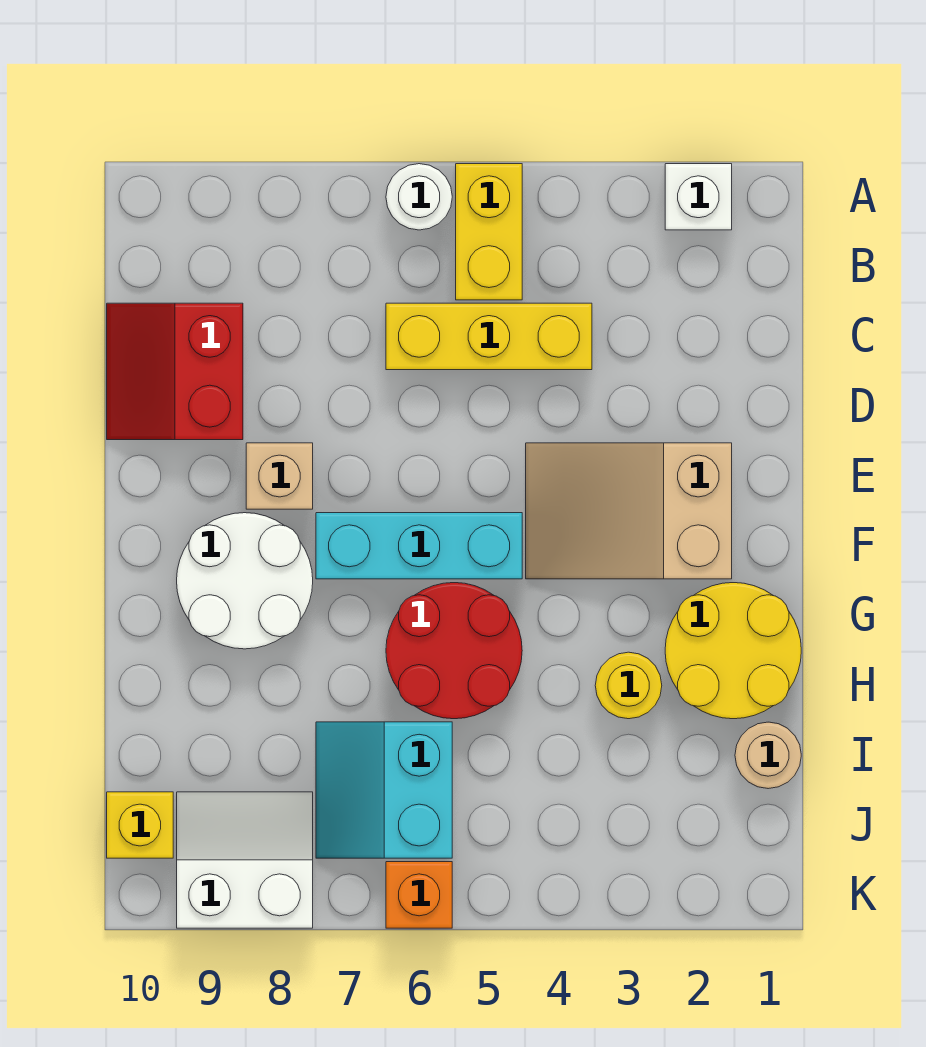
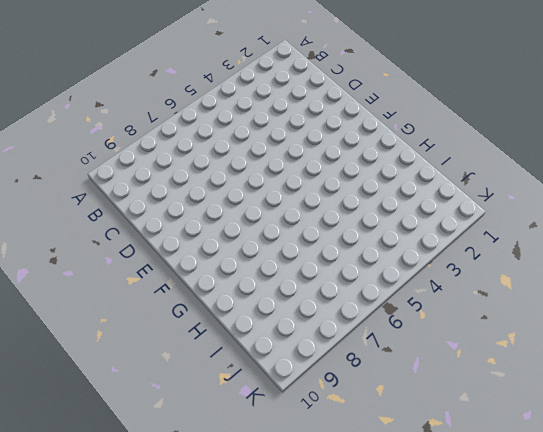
none -> white brick A2 level 1
none -> yellow brick A5:B5 level 1
none -> white round brick A6 level 1

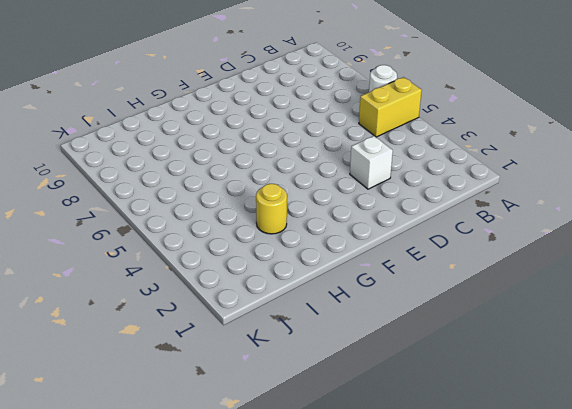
white brick D3 level 1 -> white brick A2 level 1
none -> yellow brick C4:C6 level 1
none -> red slope C9:D10 level 1 top 9
none -> tan slope E2:F4 level 1 top 2

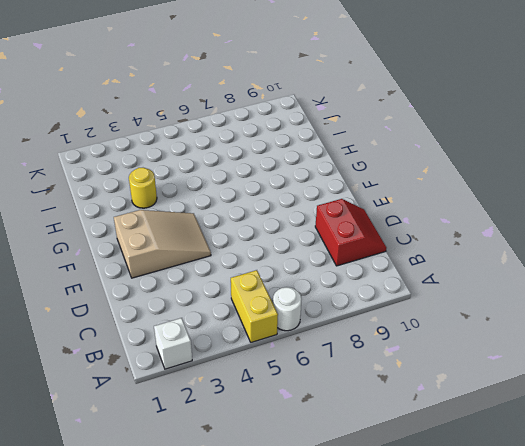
none -> yellow brick C4:C6 level 1
none -> tan brick E8 level 1
none -> cyan brick F5:F7 level 1

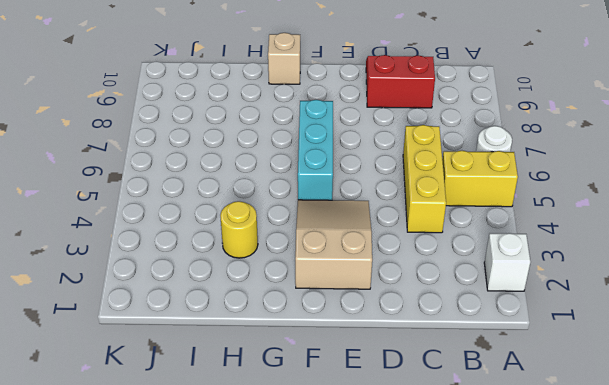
tan brick G10 level 1 -> tan brick E8 level 1
none -> white round brick F8:G9 level 1
none -> yellow round brick G1:H2 level 1
none -> red round brick G5:H6 level 1

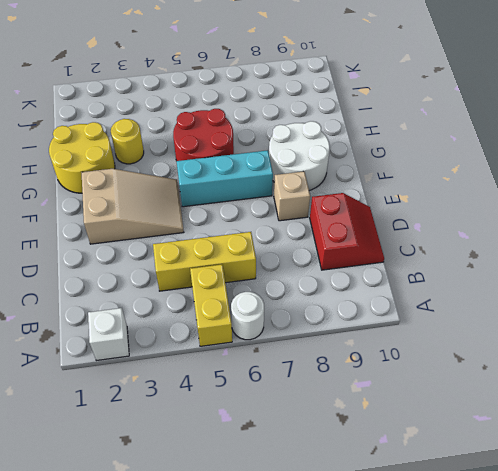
none -> tan round brick I1 level 1
none -> cyan slope I6:J7 level 1 top 6
none -> white slope J8:K9 level 1 top K

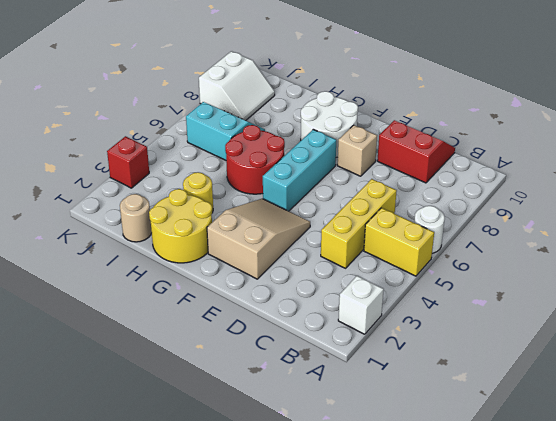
red brick K3 level 1 -> none
none -> yellow brick J10 level 1
none -> orange brick K6 level 1

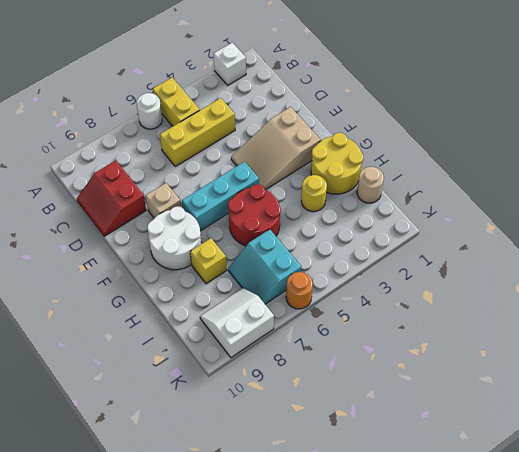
yellow brick H8 level 1 -> yellow brick J10 level 1
orange round brick K6 level 1 -> orange brick K6 level 1

